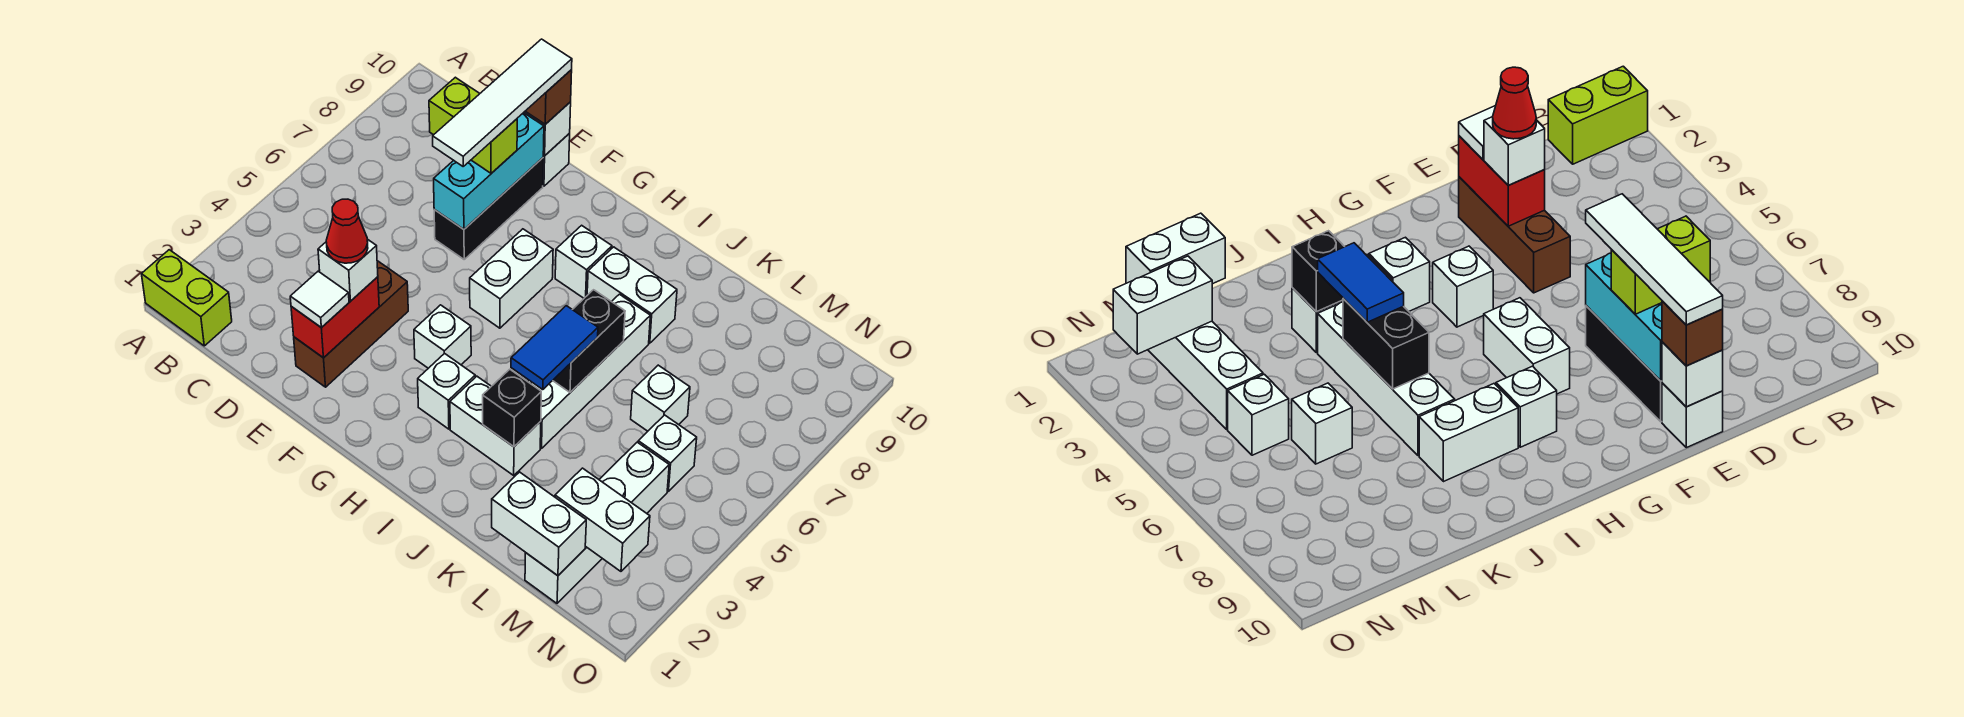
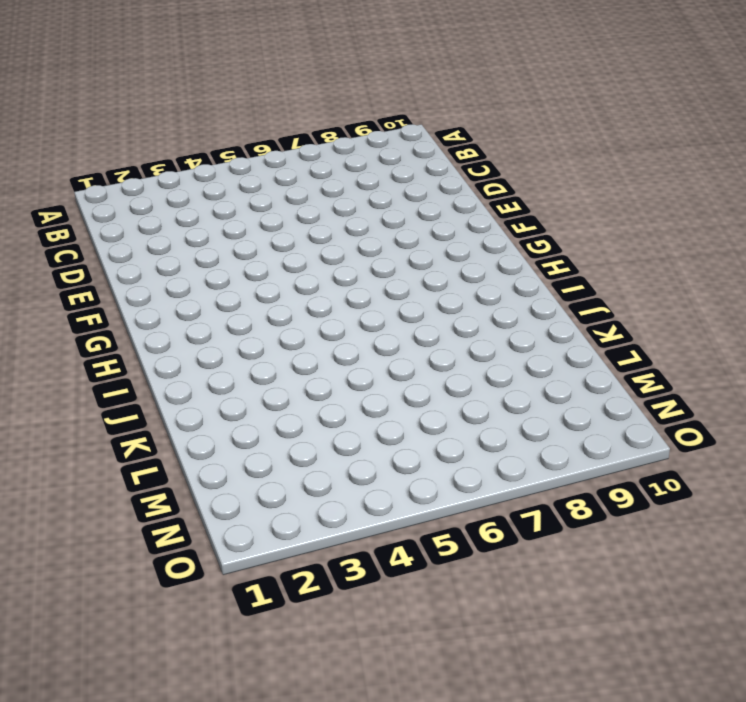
none -> lime brick A1:B1 level 1
none -> brown brick E2:E4 level 1
none -> black brick E7:E9 level 1

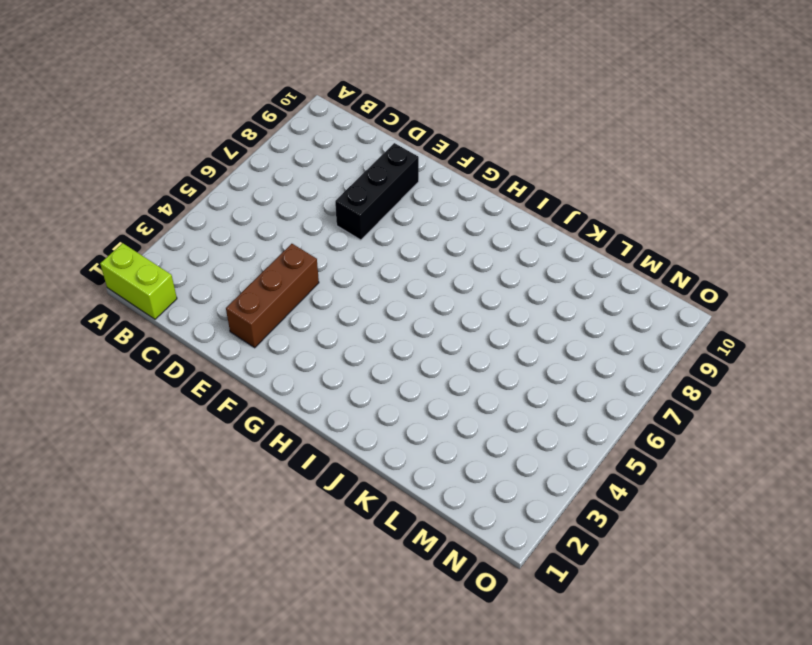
none -> white brick E10 level 1
none -> white brick G4 level 1
none -> white brick G6:G7 level 1

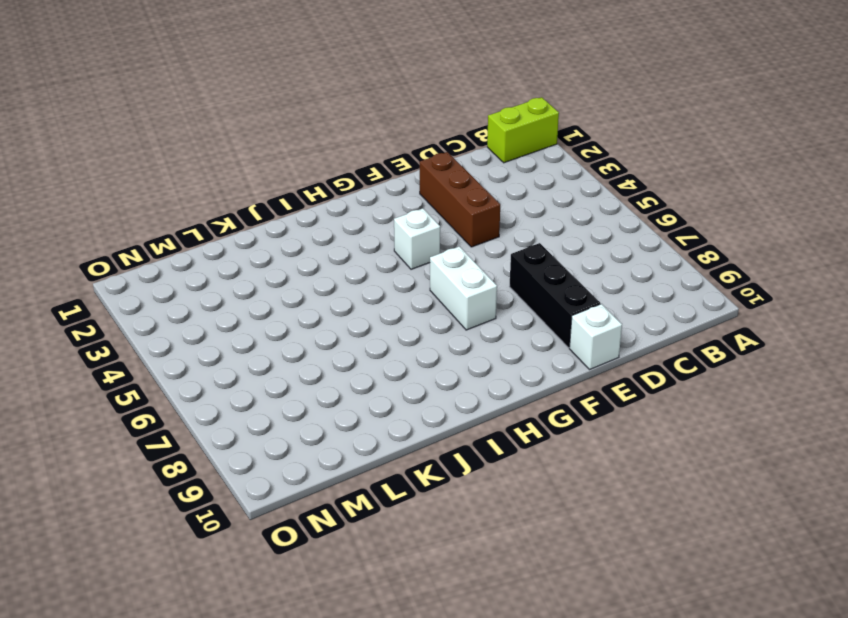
none -> white brick H3 level 1
none -> white brick H8 level 1
none -> white brick I3:J3 level 1

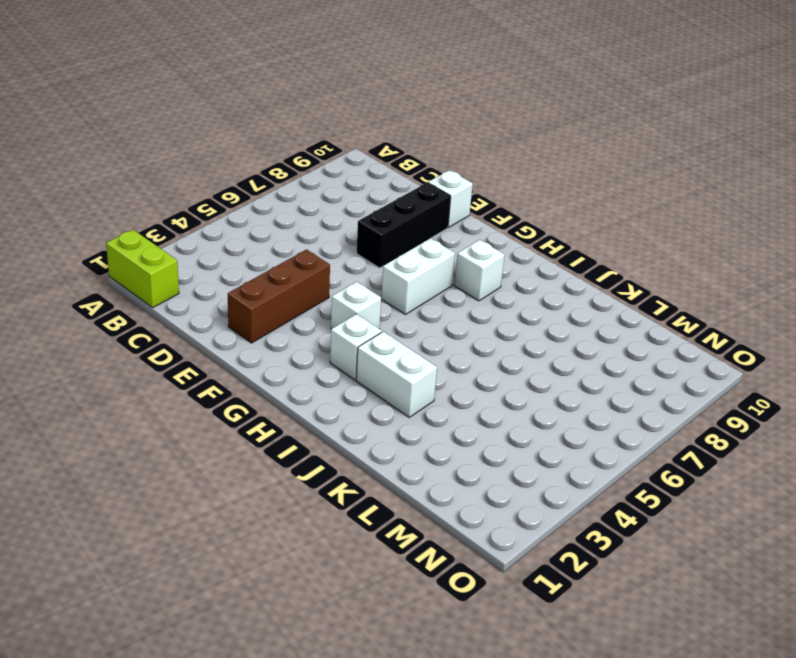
none -> white brick I8:J8 level 1
none -> white brick J4:J7 level 1
none -> white brick L6 level 1

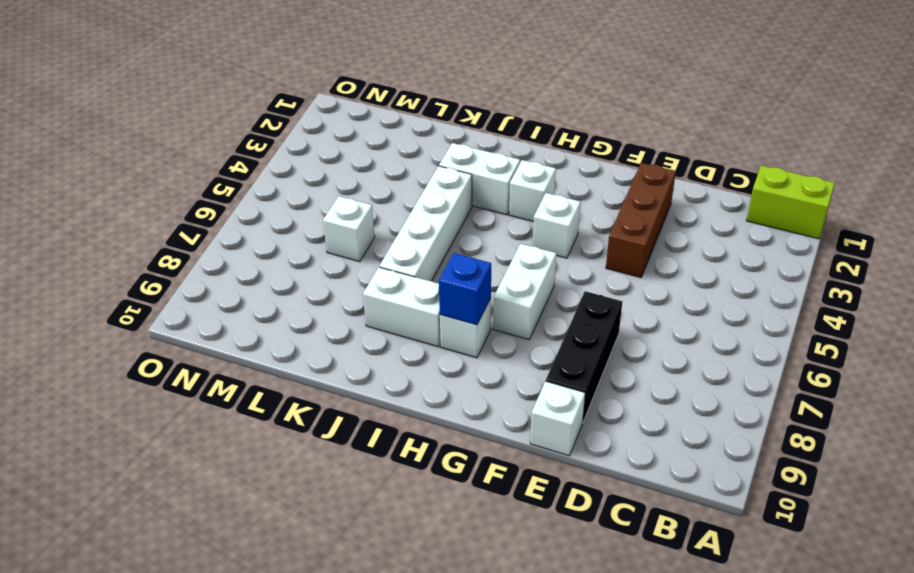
blue brick H8 level 2 -> none
none -> white brick M1:M4 level 1
none -> white brick M5 level 1
none -> red brick E2:E3 level 2

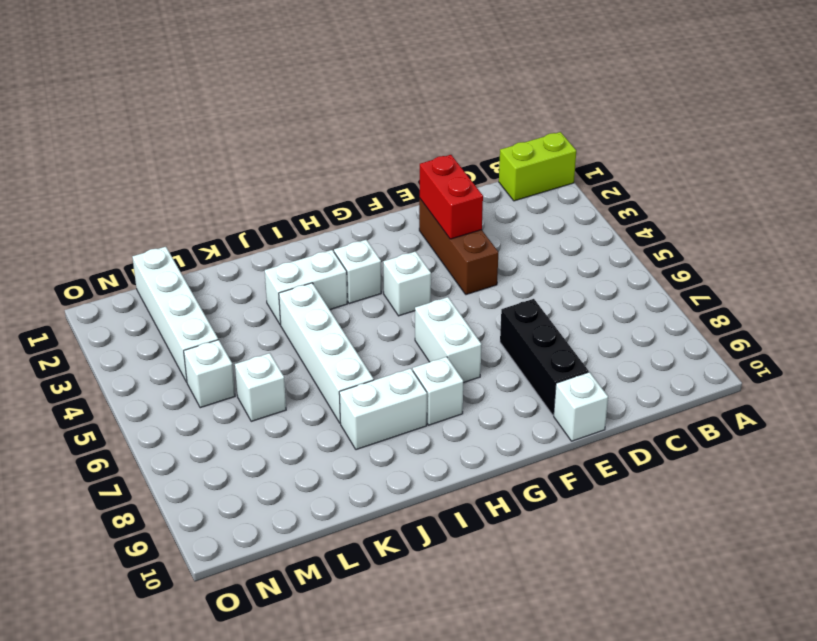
none -> cyan brick E7:E9 level 2
none -> white brick E10 level 2
none -> black brick J3 level 2

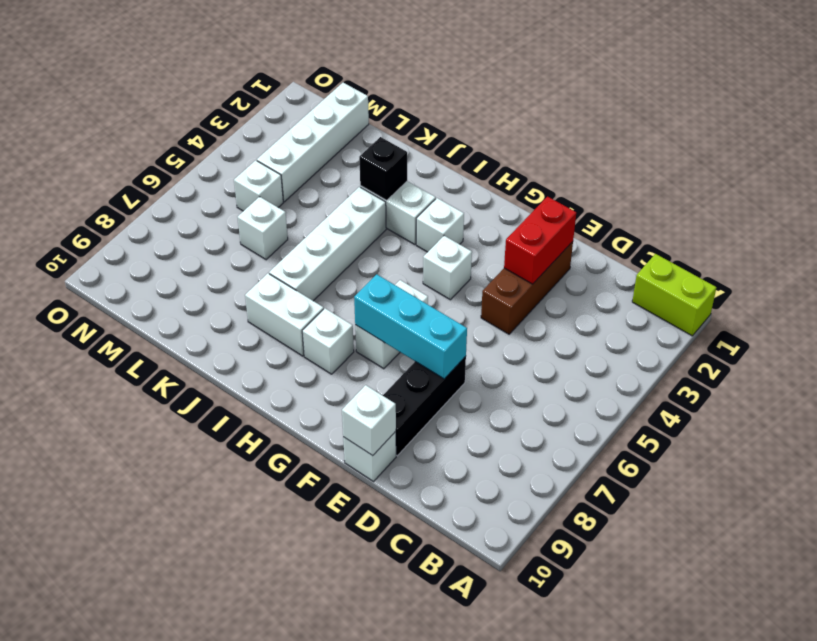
cyan brick E7:G7 level 2 -> cyan brick E7:E9 level 2
none -> black brick J5:J6 level 2
none -> white brick L1:M1 level 2
none -> white brick M2:N2 level 2

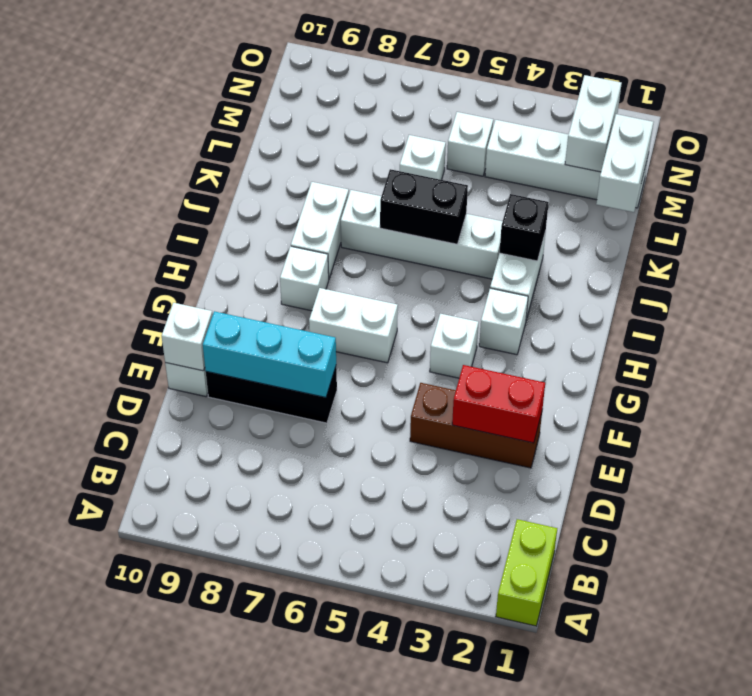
none -> lime brick D8:E8 level 3
none -> white tile E2 level 3
none -> white brick E3 level 3

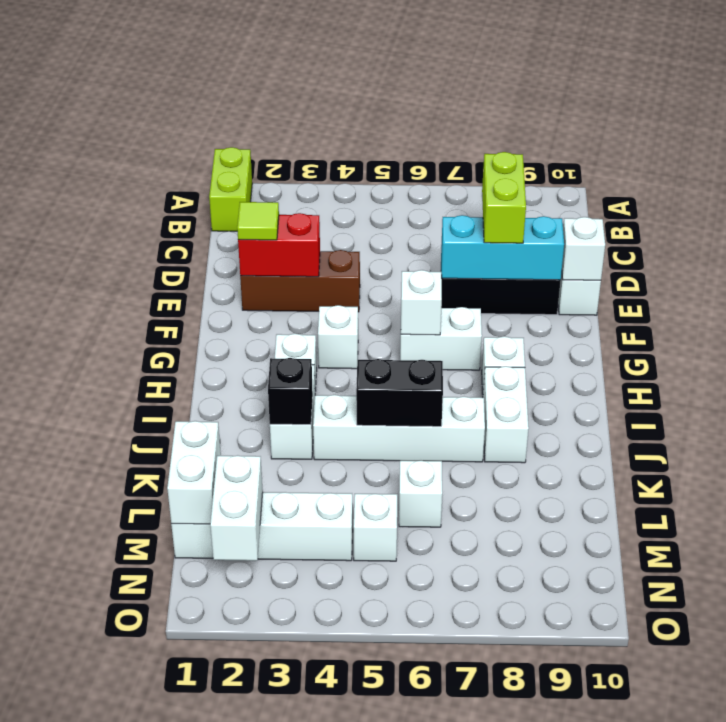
lime tile E2 level 3 -> white tile E2 level 3
white brick G6 level 2 -> white brick E3 level 3
none -> brown brick E10 level 3
none -> blue tile J4:J5 level 3
none -> red cone E3 level 4

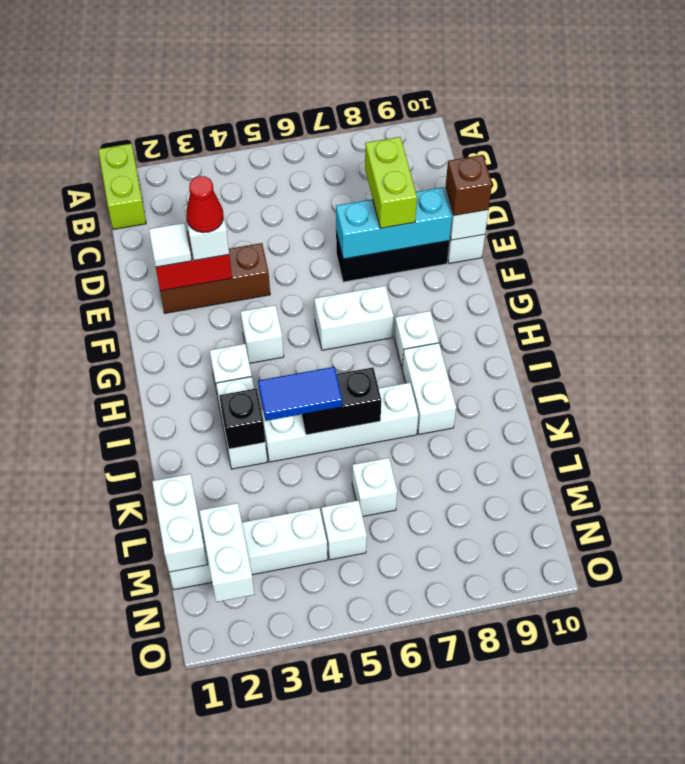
none -> white tile E7:E10 level 4

